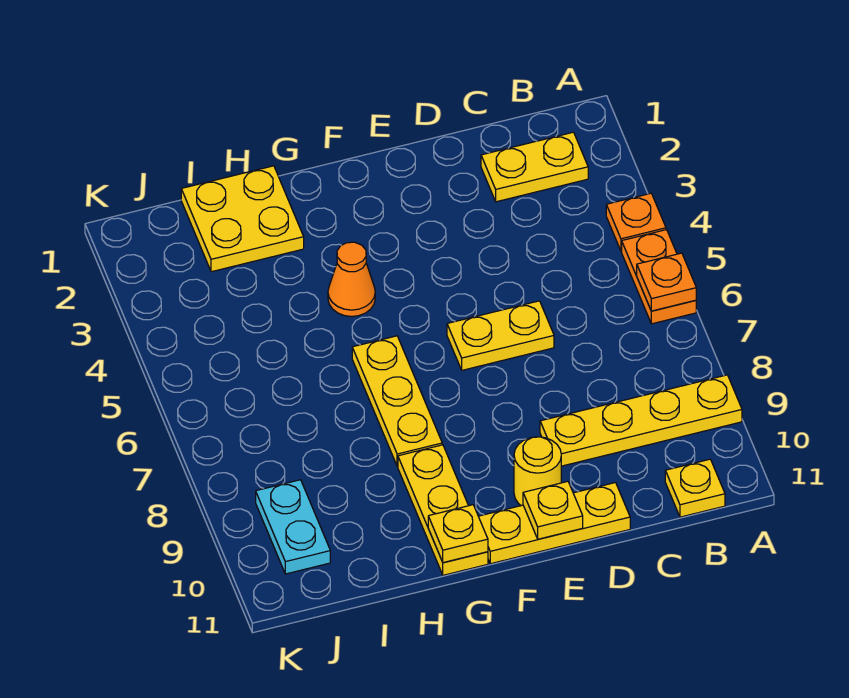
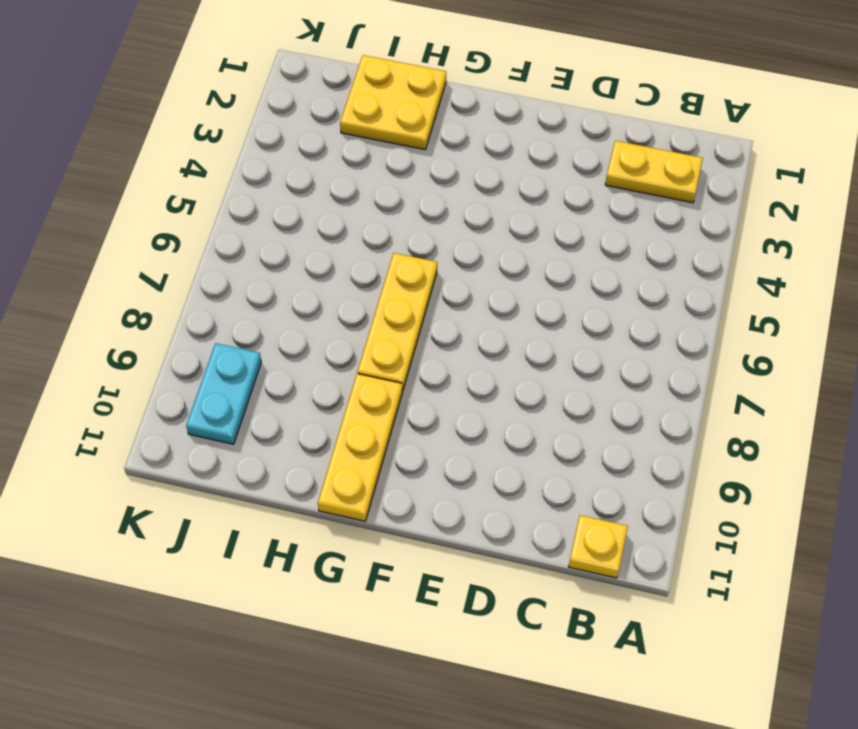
none -> orange plate A4 level 1
none -> orange plate A5:A6 level 1
none -> yellow plate A9:D9 level 1

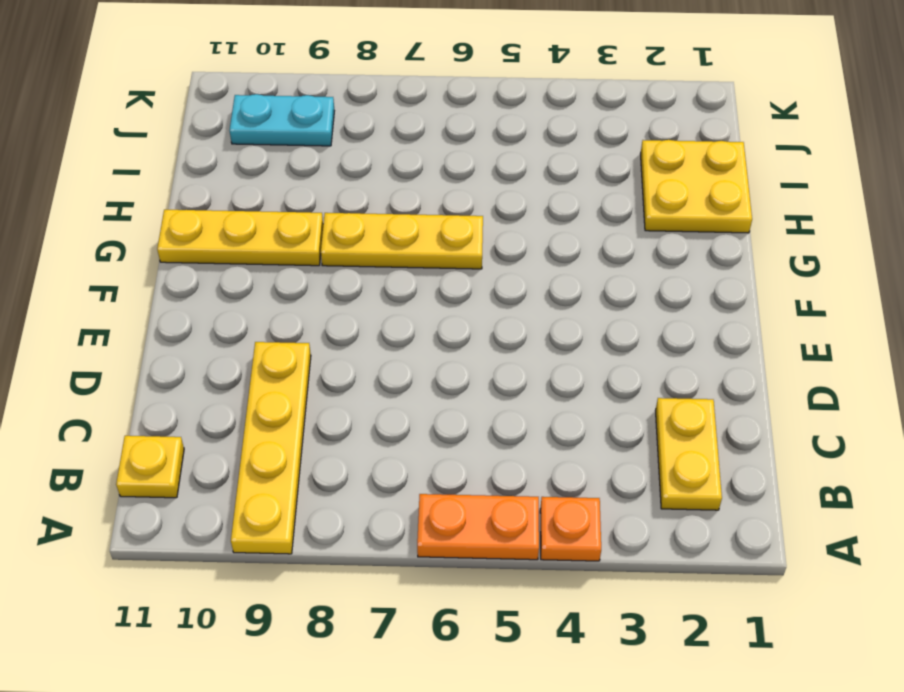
none -> yellow plate D6:E6 level 1
none -> yellow plate D11:F11 level 1
none -> yellow round brick E10 level 1

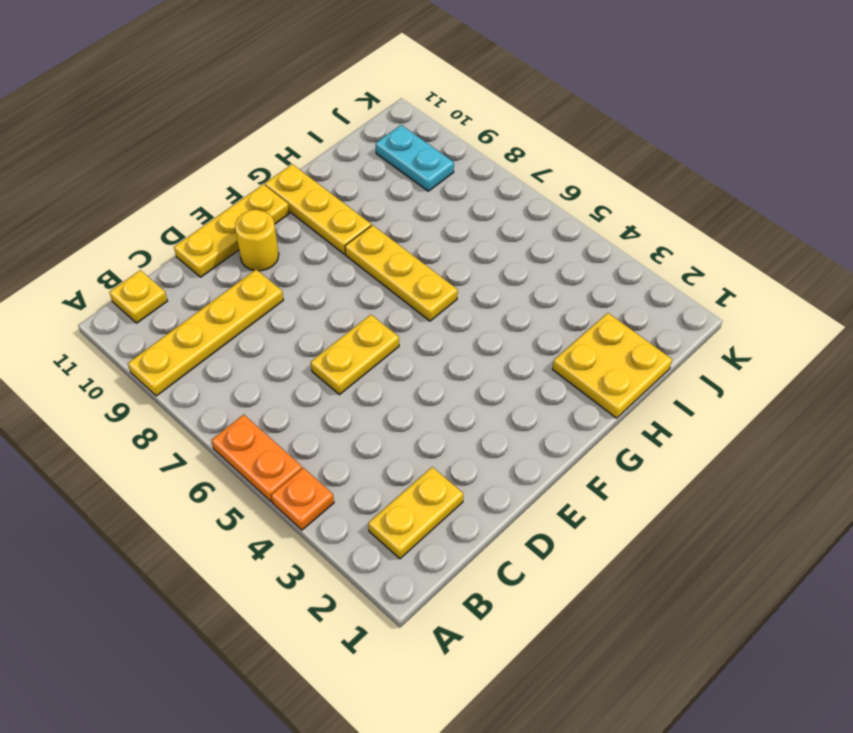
none -> orange cone G4 level 1
none -> orange plate A6 level 2
none -> yellow plate E11 level 2

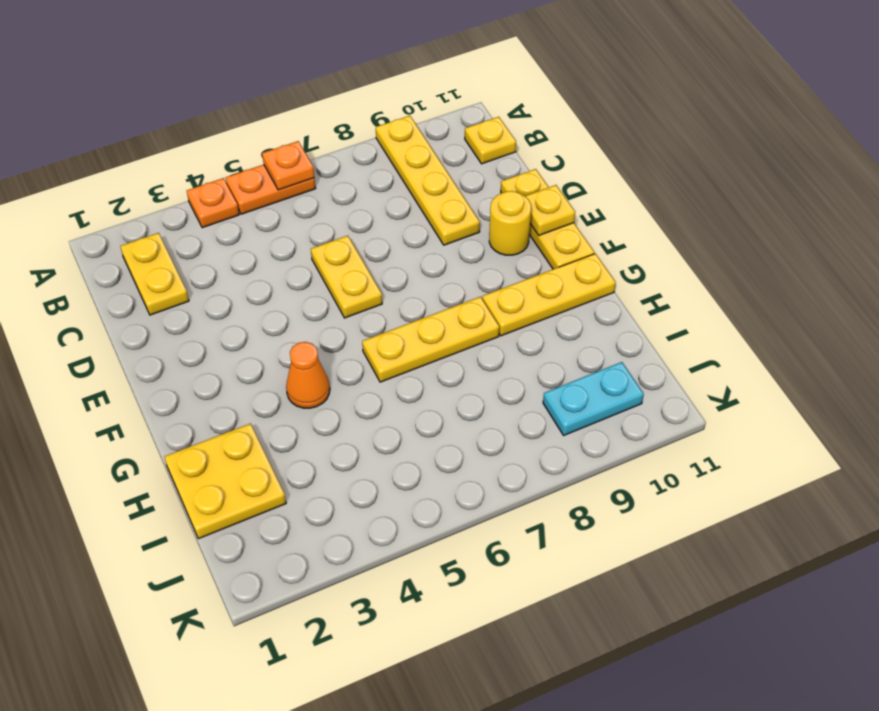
none -> yellow plate G11 level 2

